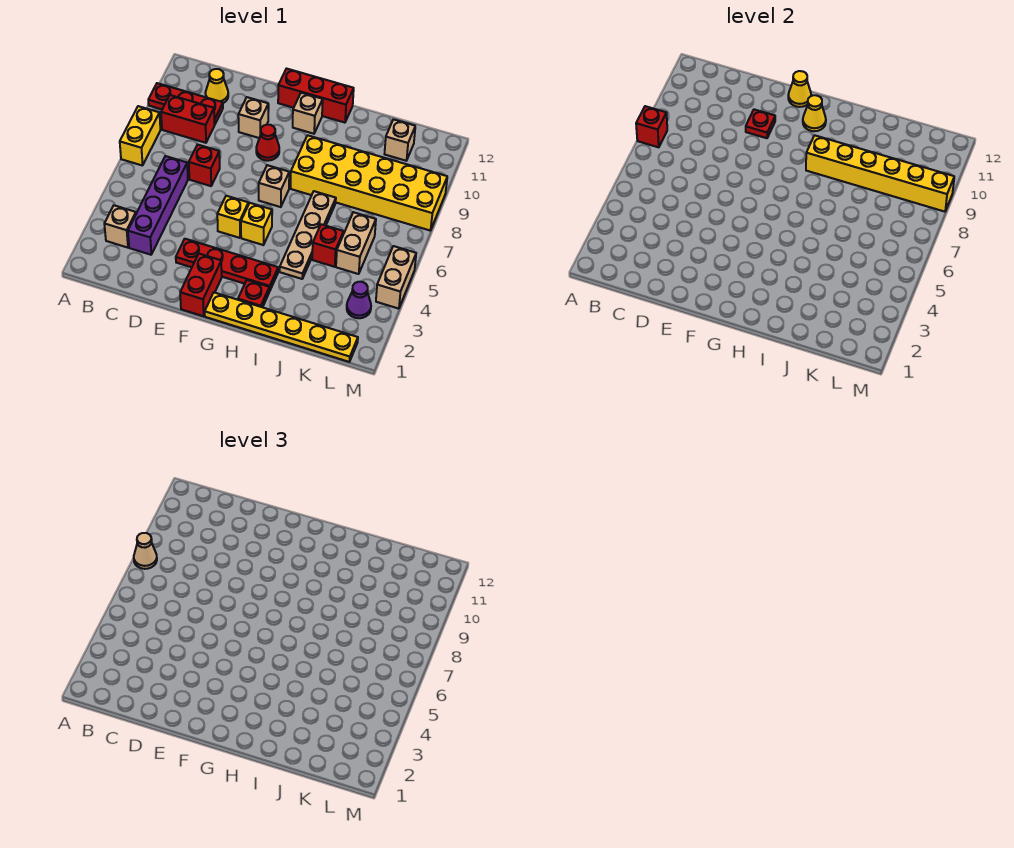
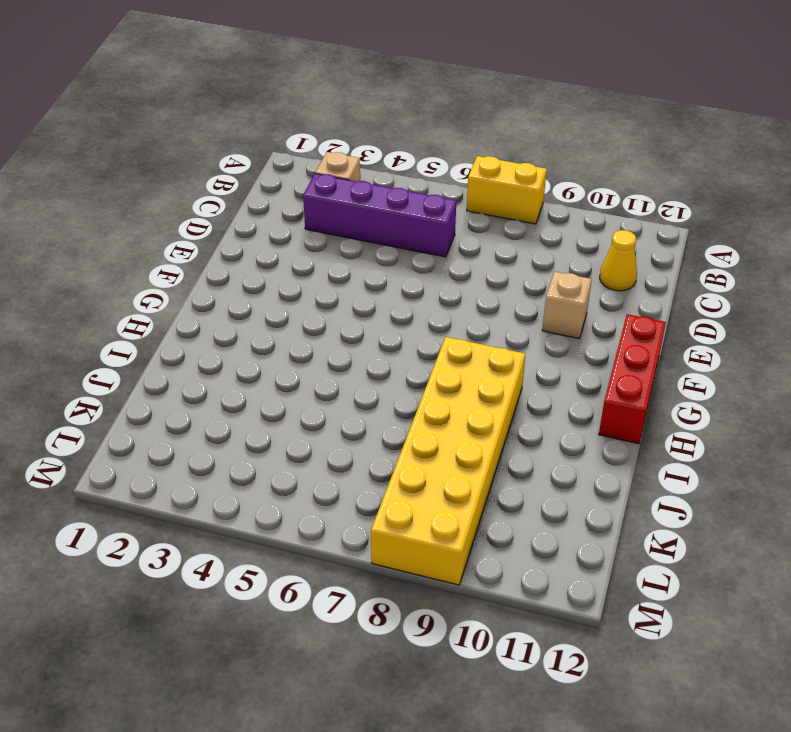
none -> red plate A10:C10 level 1
none -> red brick B9:C9 level 1
none -> red brick D7 level 1
none -> red plate E3:H3 level 1

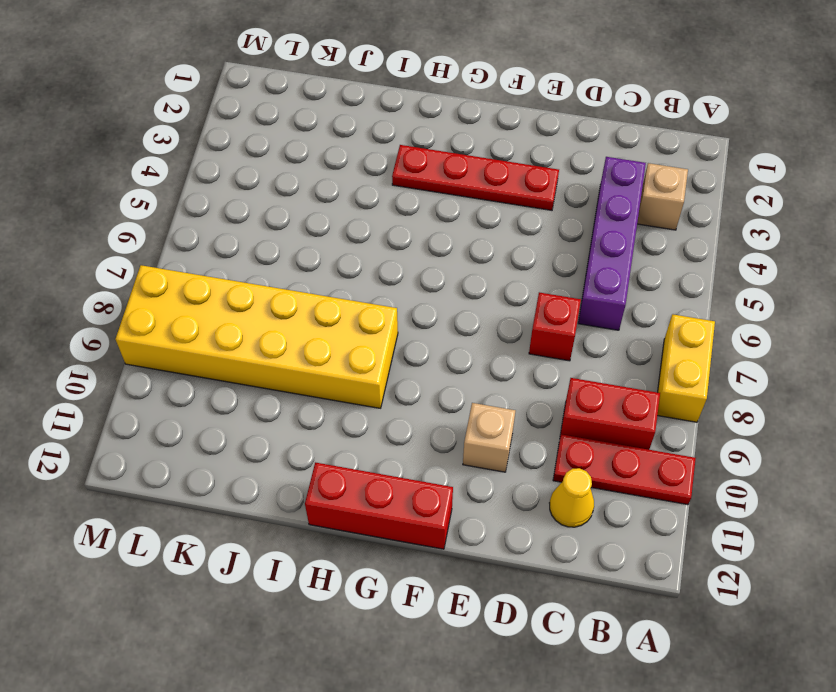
none -> red brick F1:F2 level 1
none -> yellow brick F5 level 1
none -> red cone F9 level 1
none -> yellow plate G1:L1 level 1

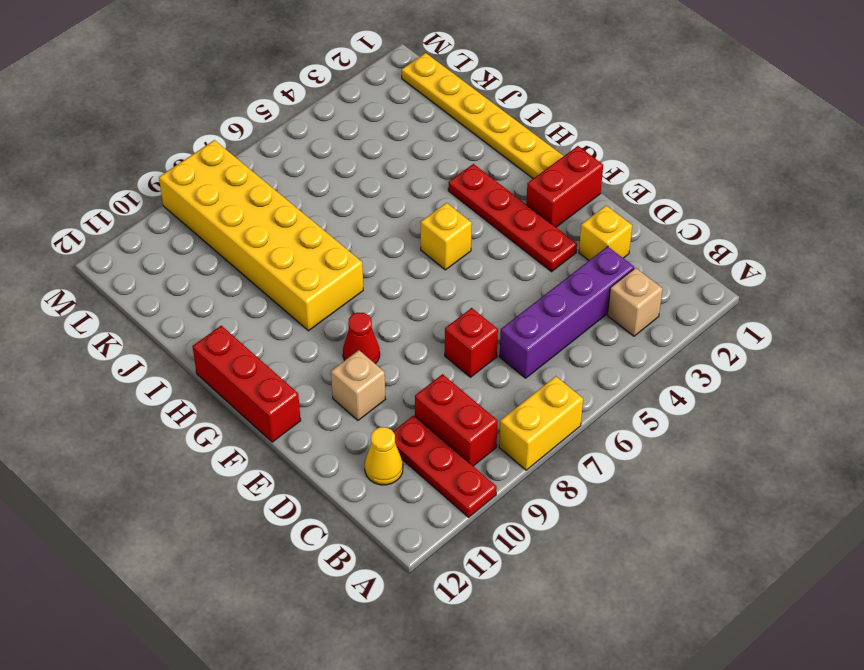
yellow brick D2 level 1 -> yellow brick F5 level 1
none -> tan brick G7 level 1
none -> tan brick G11 level 1
none -> red plate H2 level 1
none -> tan plate I4:I7 level 1

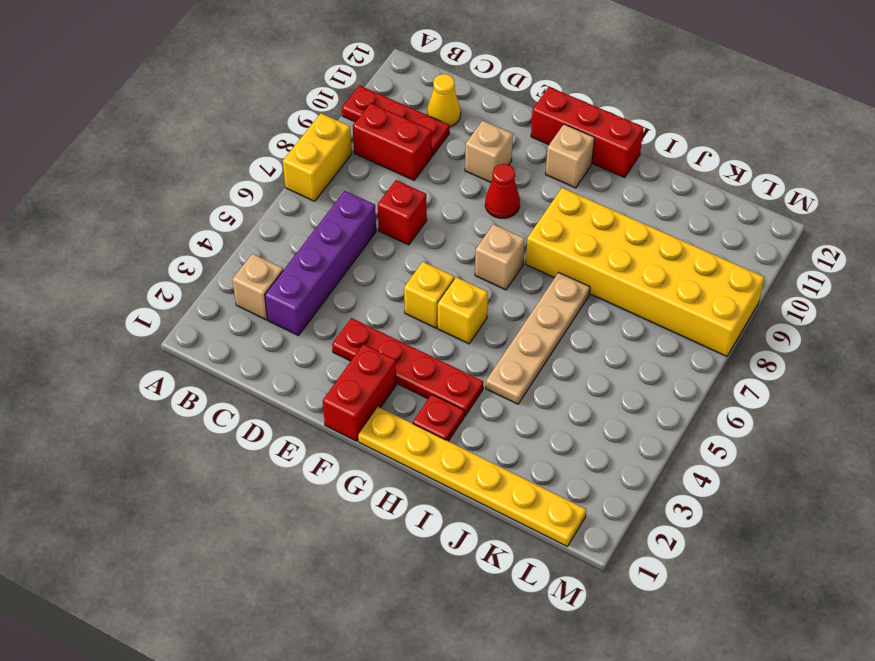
none -> red brick J5 level 1
none -> tan brick K5:K6 level 1
none -> tan brick K11 level 1
none -> purple cone L3 level 1

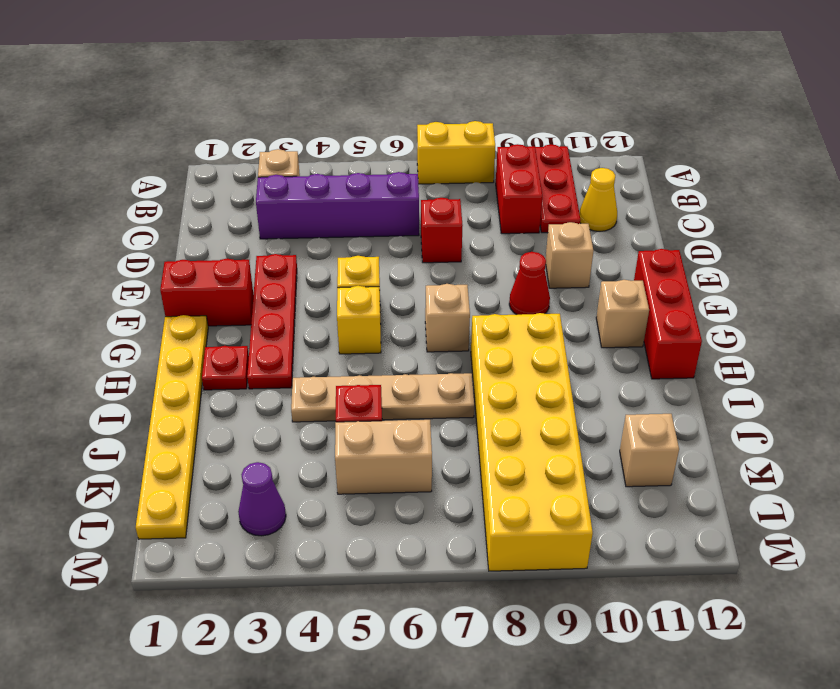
none -> tan brick M4:M5 level 1
none -> red brick A8 level 2
none -> red plate E10 level 2
none -> yellow cone F12 level 2

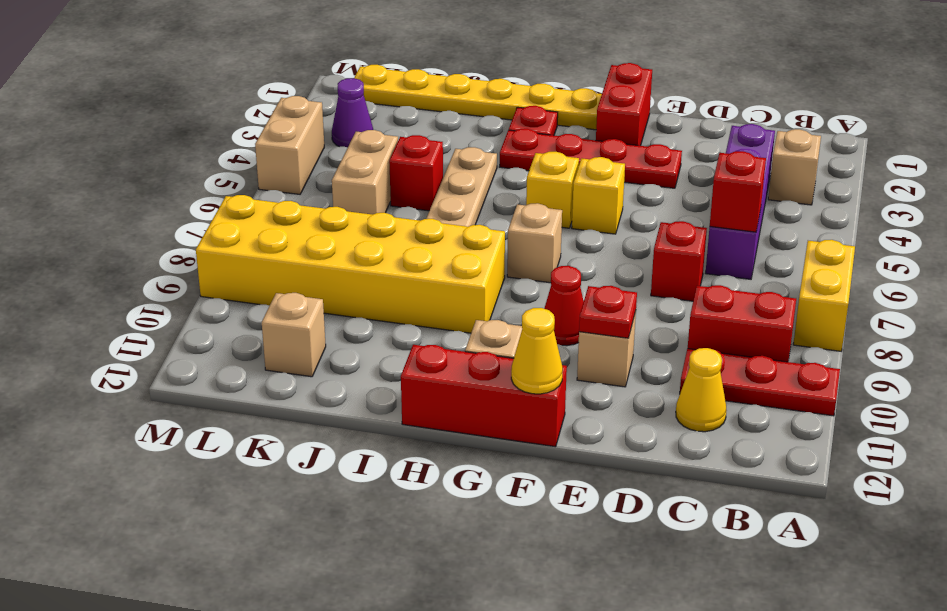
red brick C6 level 2 -> red brick A8 level 2
none -> yellow cone G11 level 2
none -> yellow brick H9:M9 level 2
none -> tan cone A8 level 3

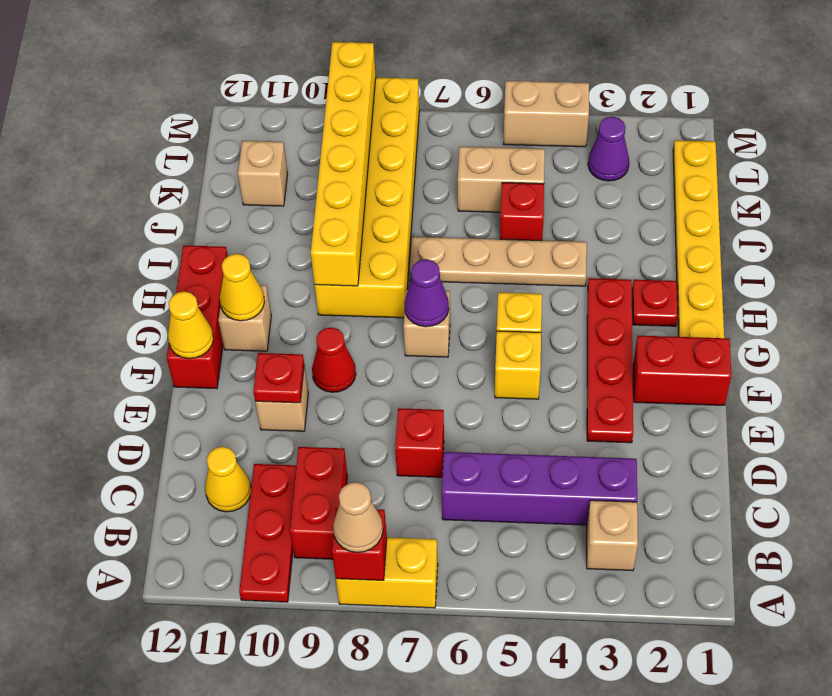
purple cone G7 level 2 -> none

